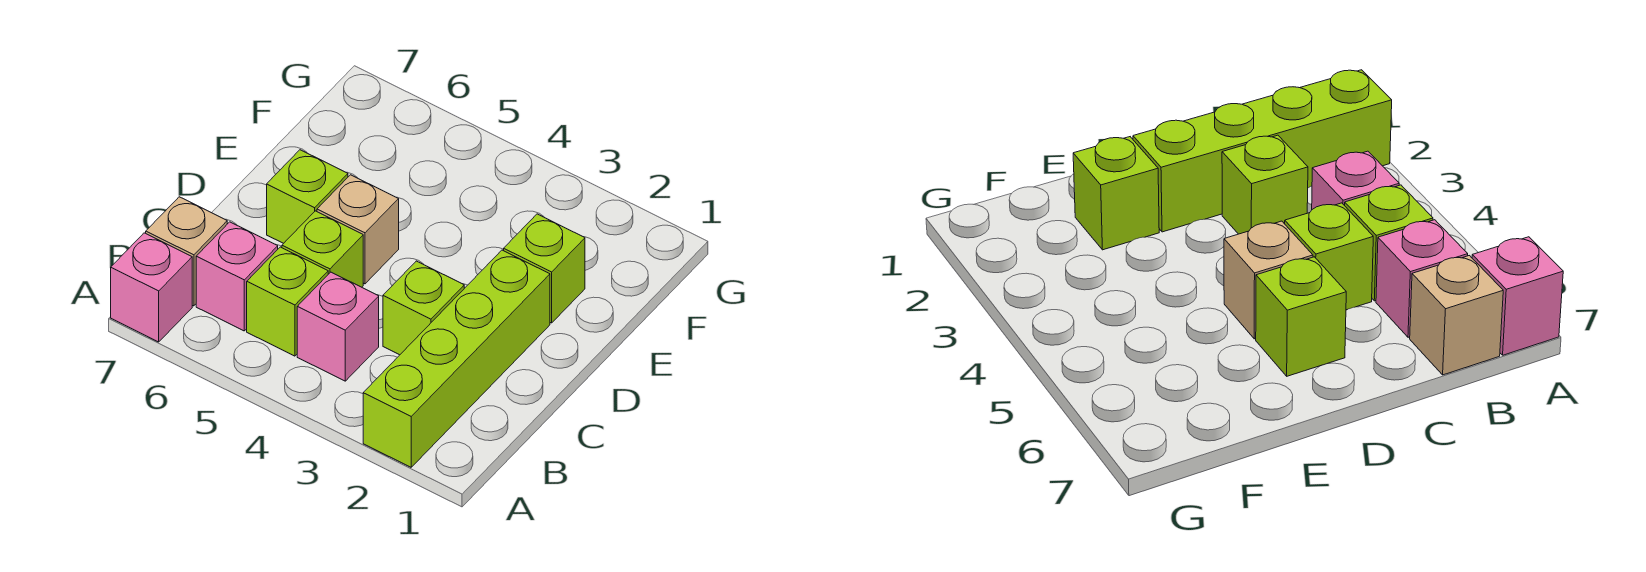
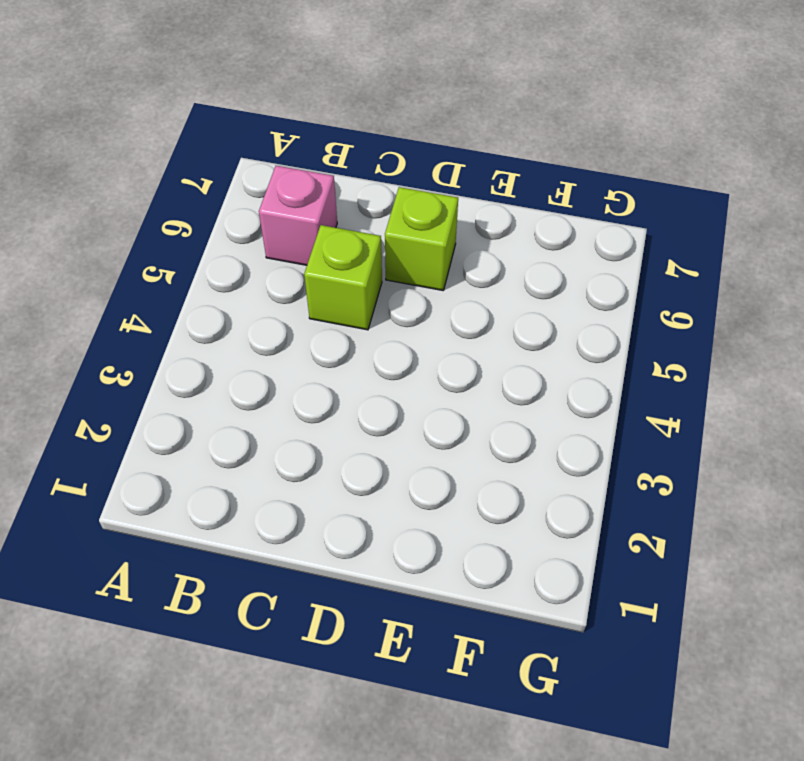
none -> lime brick A2:D2 level 1
none -> pink brick A7 level 1

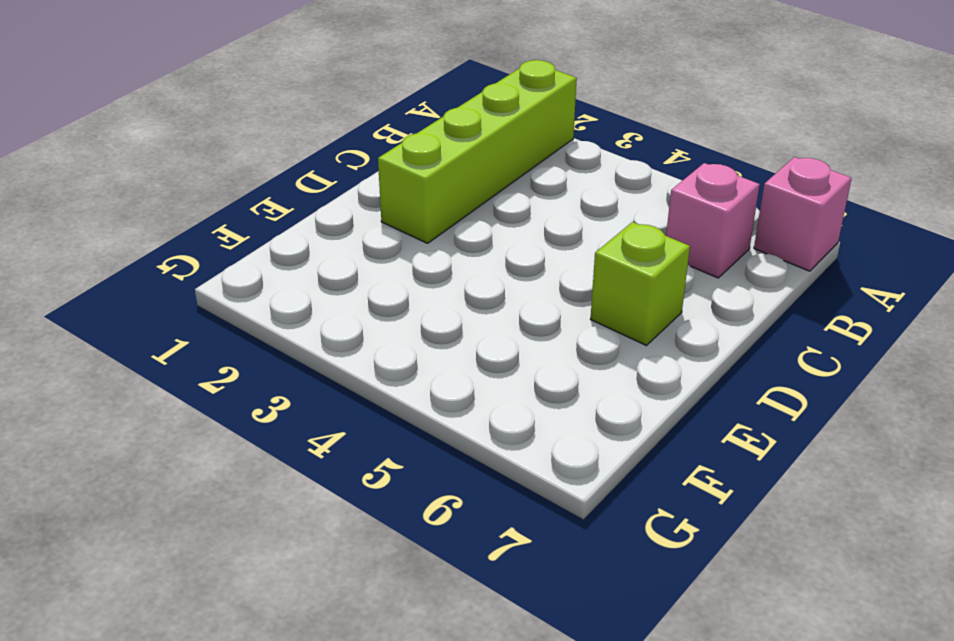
none -> pink brick B4 level 1
none -> lime brick B5 level 1

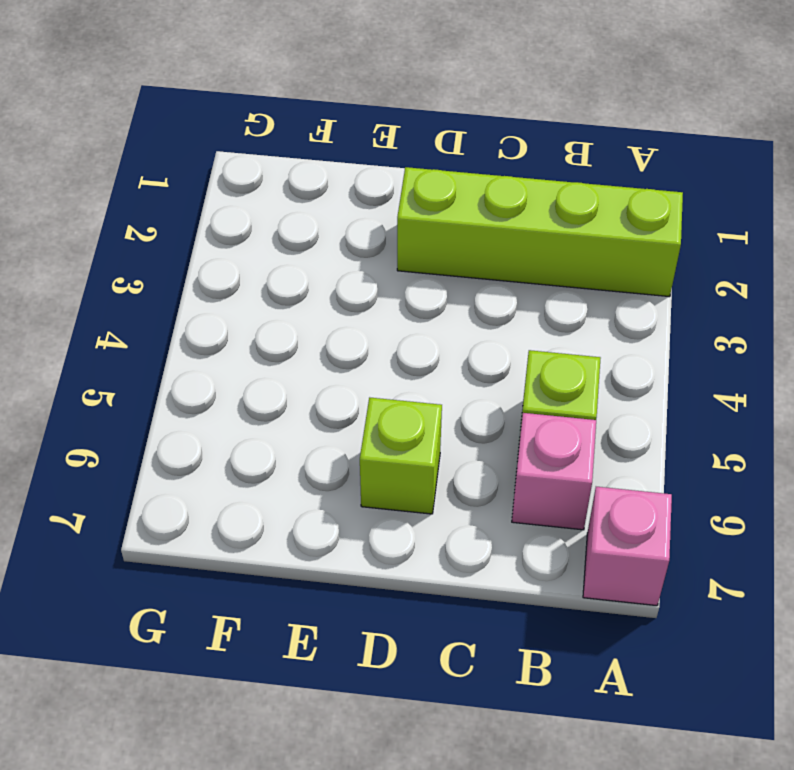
none -> pink brick B4 level 1
none -> tan brick B7 level 1

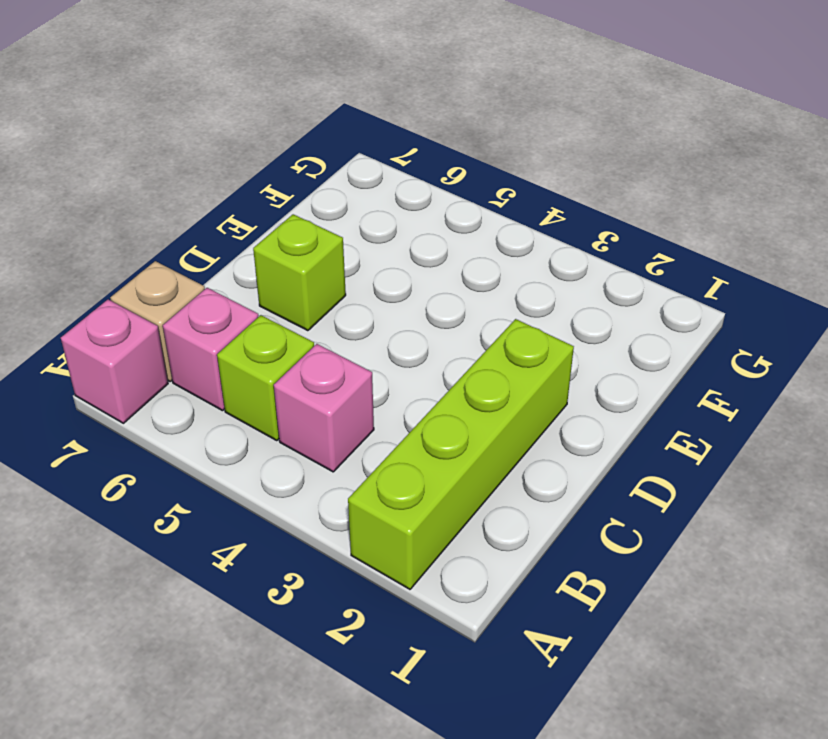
none -> lime brick C3 level 1
none -> lime brick C5 level 1

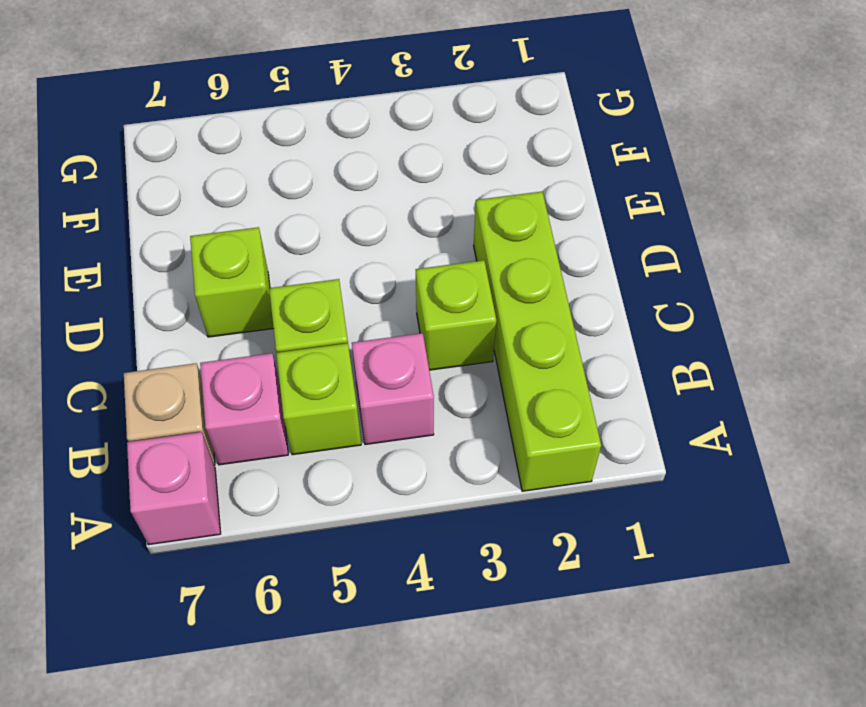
none -> tan brick D5 level 1
none -> lime brick E2 level 1

